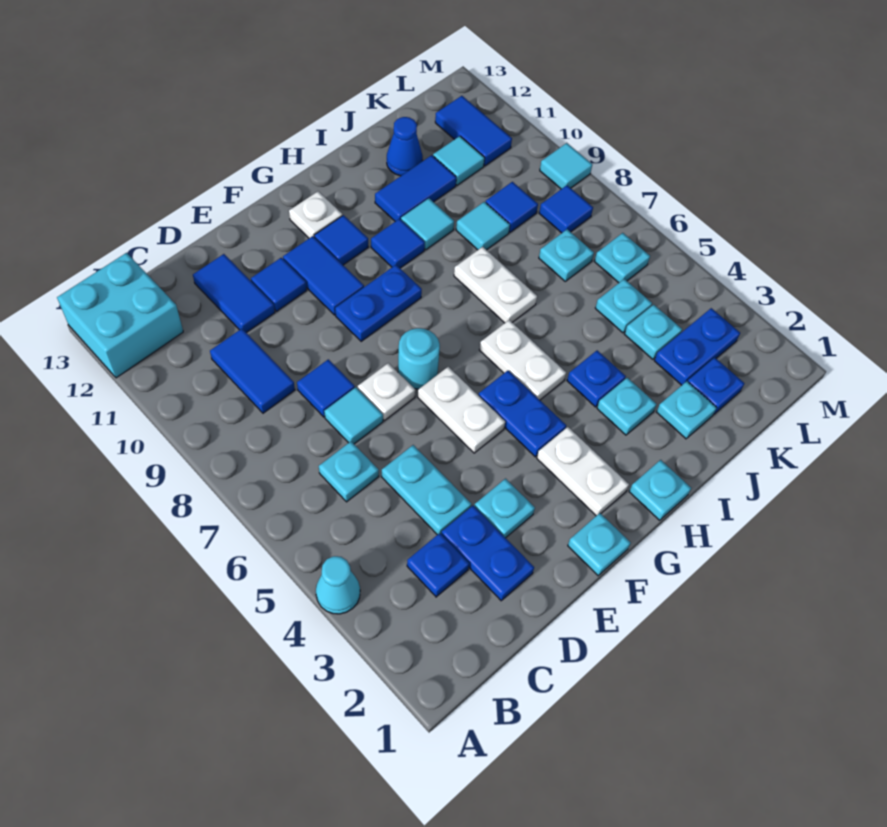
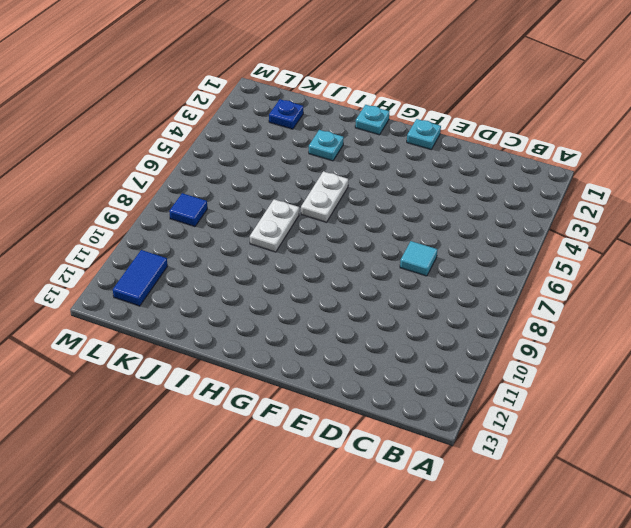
none -> cyan cone A4 level 1
none -> cyan brick A12:B13 level 1
none -> blue plate C3 level 1
none -> cyan plate C6 level 1

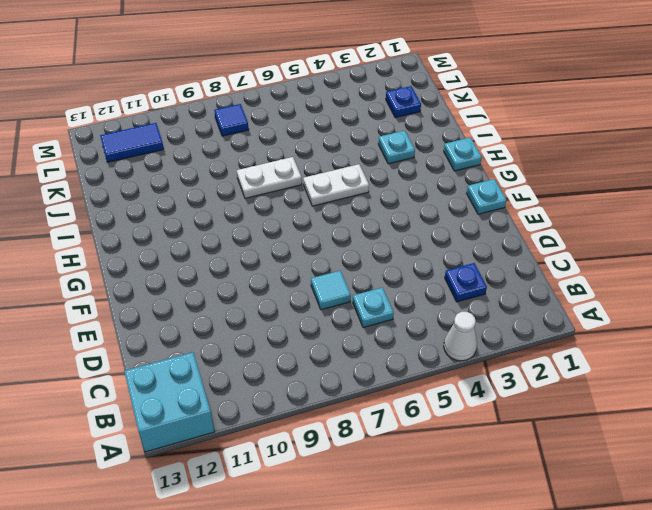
white cone A4 level 1 -> cyan cone A4 level 1
none -> blue tile C9:C10 level 1
none -> blue plate D2:D3 level 1
none -> cyan plate D4:D5 level 1
none -> blue tile D8 level 1

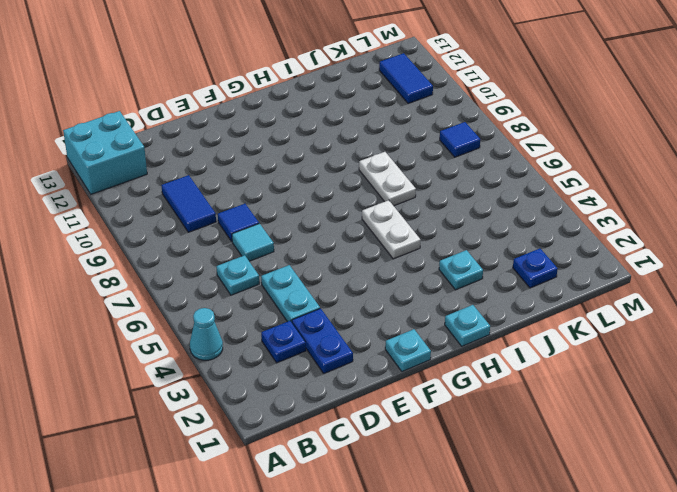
none -> blue tile D11:D12 level 1
none -> cyan plate E3 level 1
none -> white plate E7 level 1
none -> blue tile E11 level 1

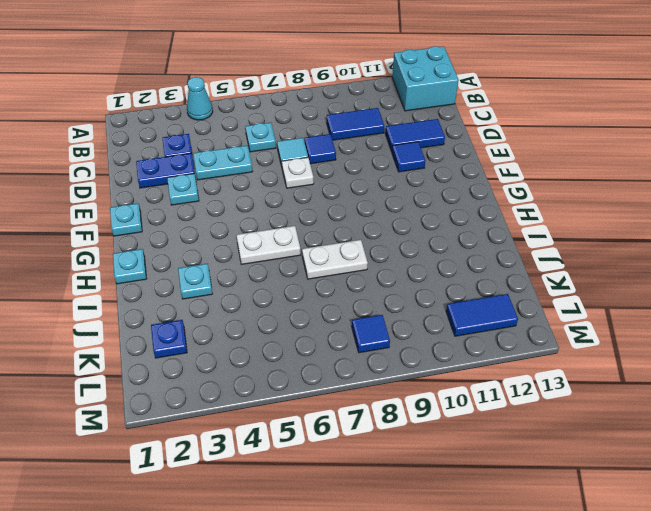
none -> white plate F5:F6 level 1
none -> cyan round brick F7 level 1
none -> blue plate F9:G9 level 1
none -> blue tile F10:F11 level 1

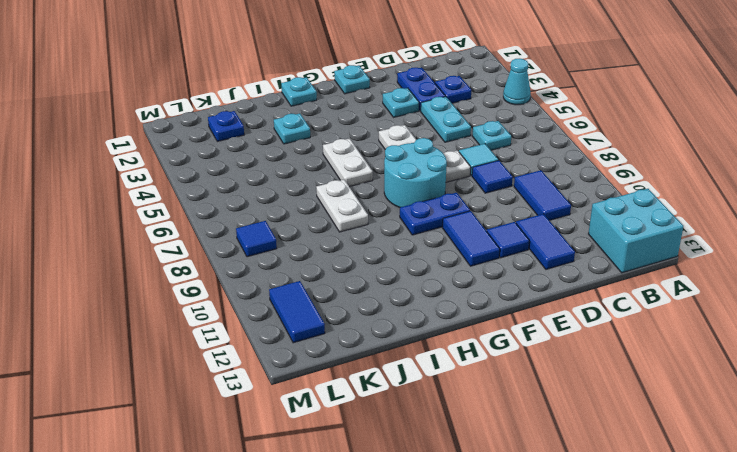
cyan round brick F7:G8 level 1 -> cyan round brick F7 level 1
none -> white plate G2:G3 level 1
none -> blue plate G4:G5 level 1
none -> blue tile G11 level 1
none -> white plate G12 level 1

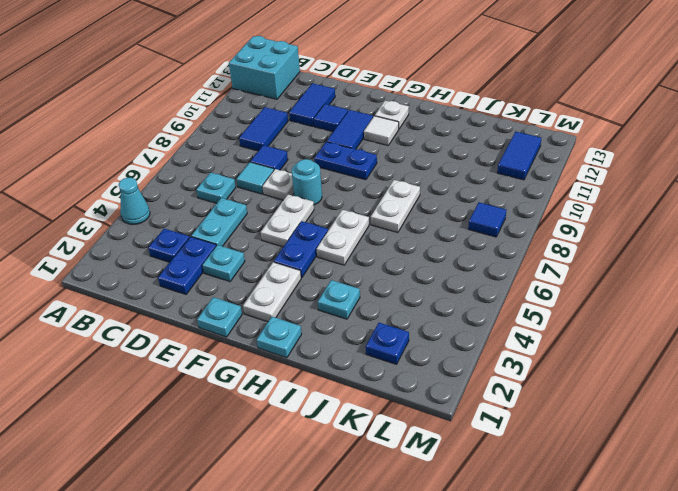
white tile G11 level 1 -> blue tile G11 level 1
none -> blue tile H10 level 1
none -> blue plate I4 level 1
none -> cyan tile I10 level 1
none -> blue tile I11:J11 level 1

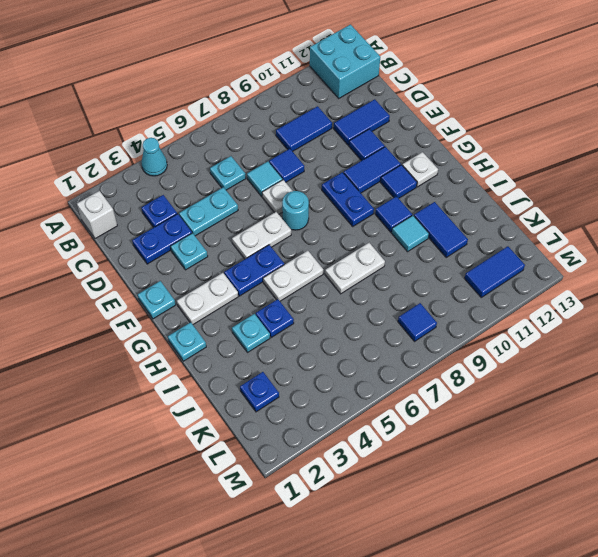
white brick B1 level 1 -> none
none -> cyan plate J2 level 1
none -> cyan tile J9 level 1
none -> blue cone J12 level 1
none -> blue plate K3:L3 level 1

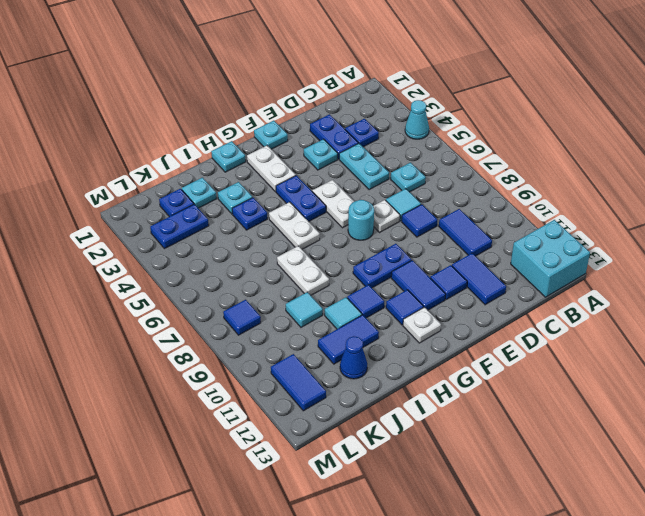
none -> cyan plate K4 level 1
none -> cyan plate K5 level 1
none -> cyan plate K7 level 1
none -> blue tile K9 level 1

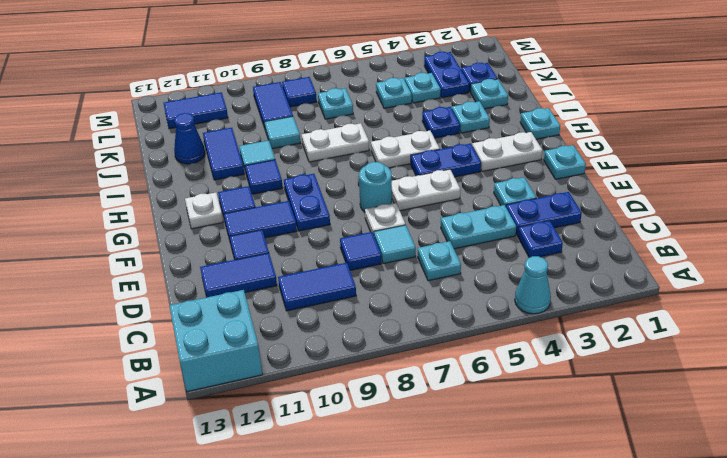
blue tile K9:L9 level 1 -> blue tile K9 level 1
none -> cyan tile K11 level 1
none -> cyan plate L6 level 1
none -> cyan tile M9 level 1

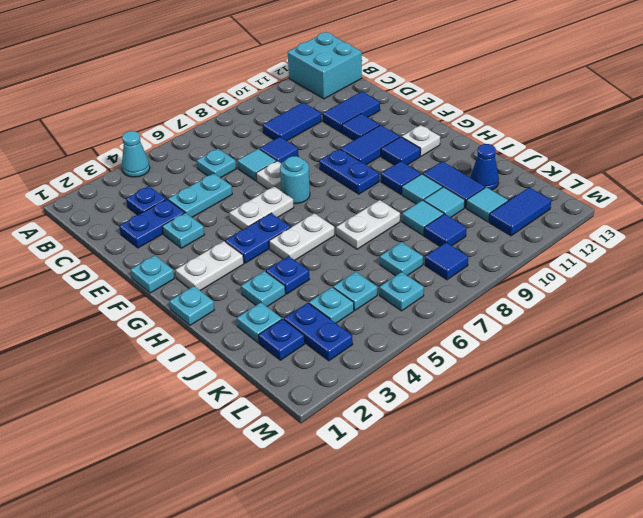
cyan tile J10 level 1 -> cyan tile M9 level 1

